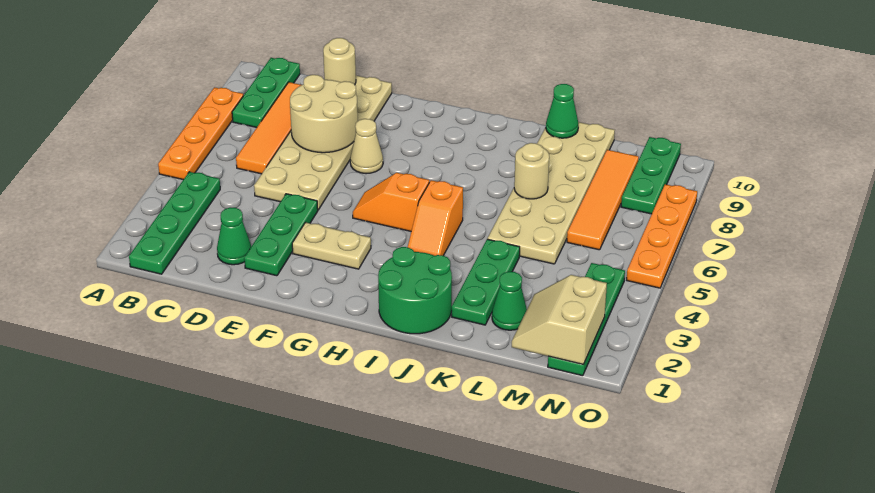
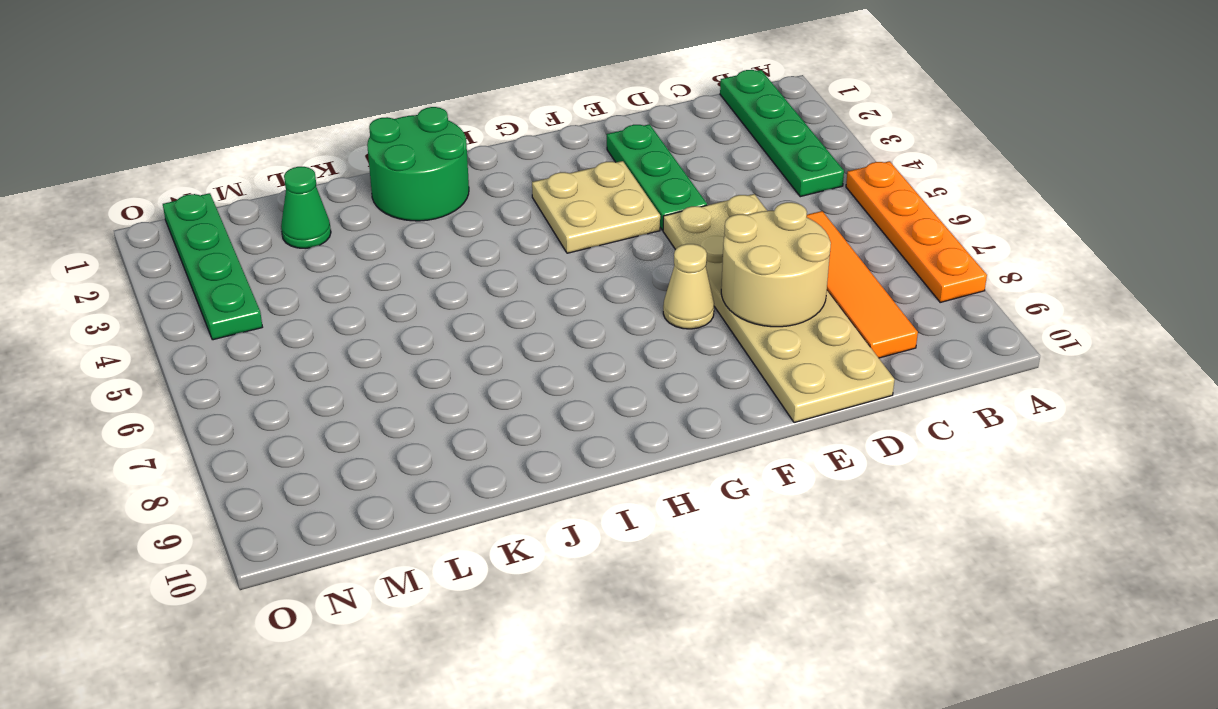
tan plate F3:G4 level 1 -> tan plate F3:G3 level 1
none -> green plate B8:B10 level 1
none -> green cone D2 level 1
none -> orange slope G5:H5 level 1 top H

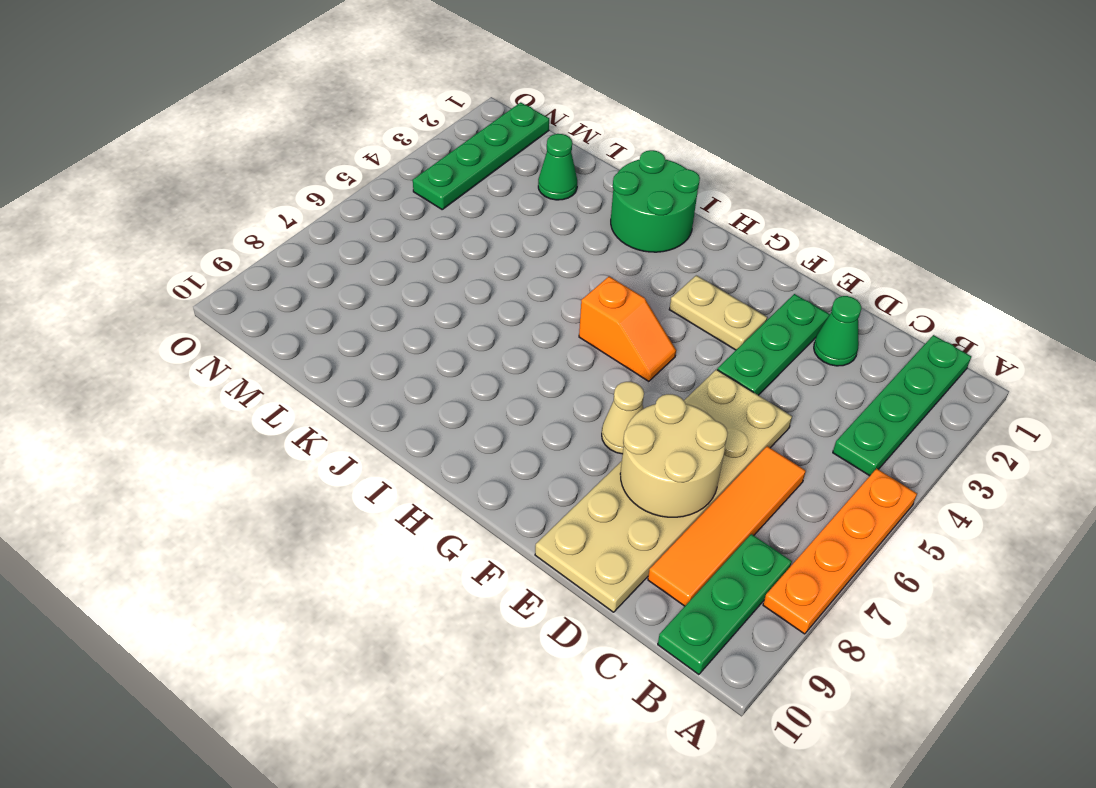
none -> orange slope I4:I5 level 1 top 5
none -> green plate K2:K4 level 1
none -> tan plate K5:L10 level 1

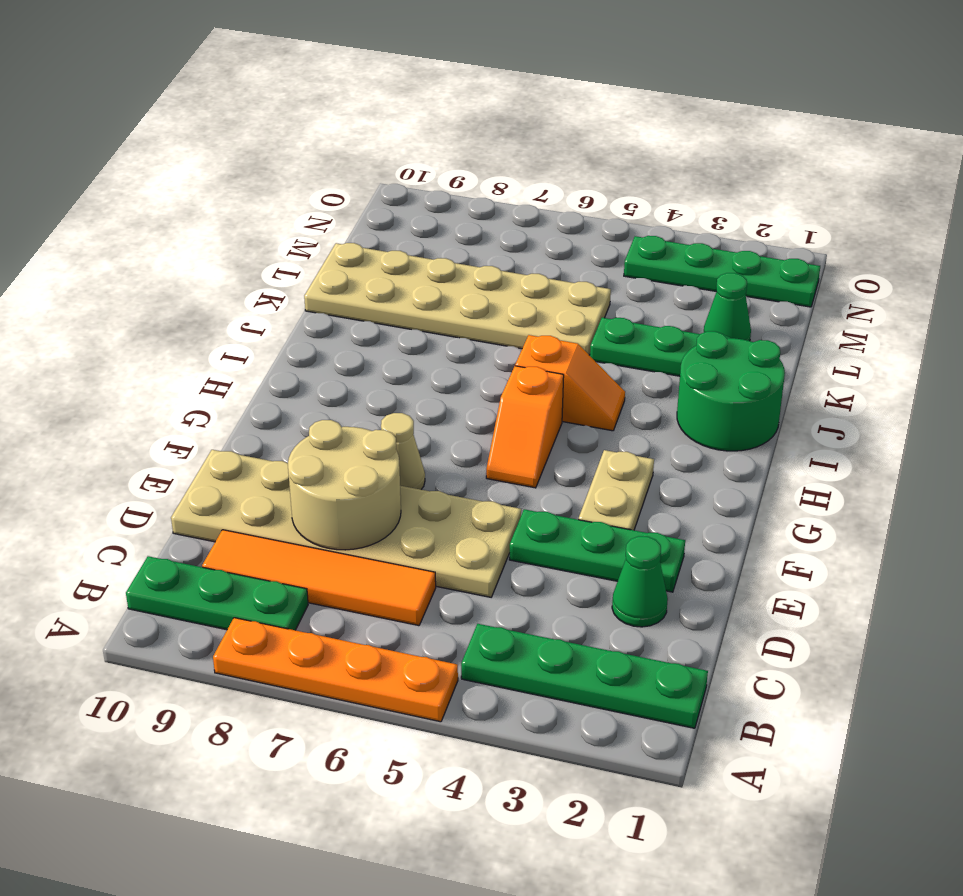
none -> orange tile M6:M9 level 1
none -> green plate N8:N10 level 1
none -> orange plate O5:O8 level 1

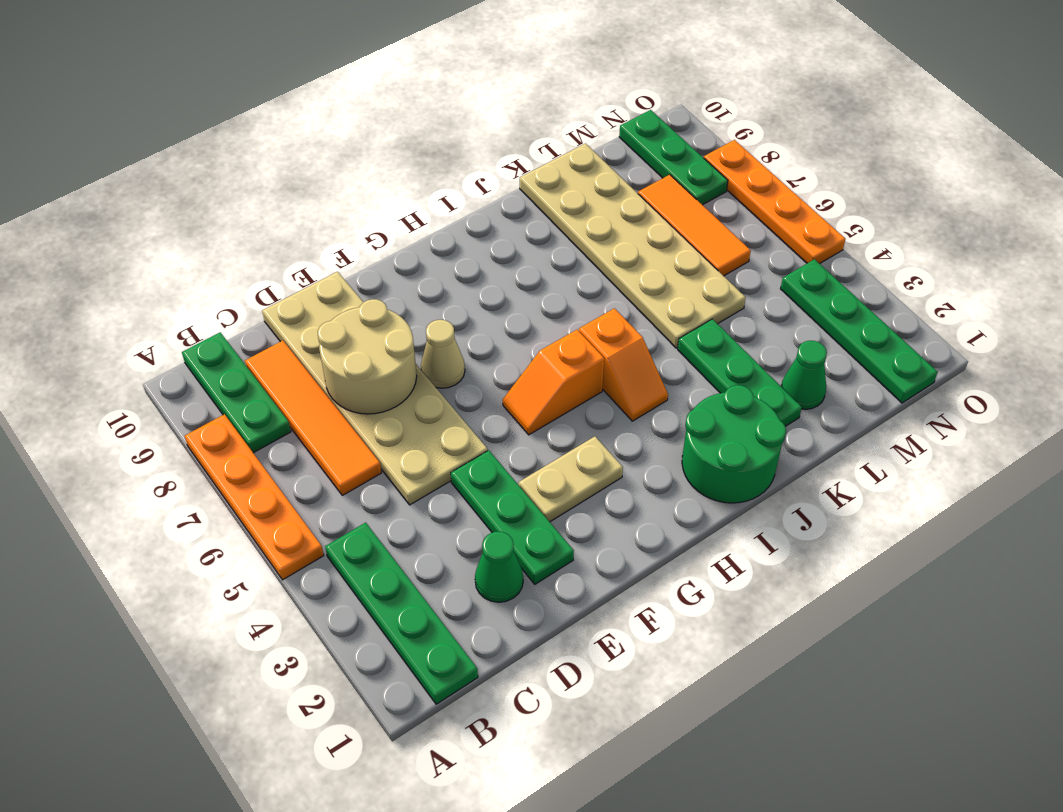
orange tile M6:M8 level 1 -> orange tile M6:M9 level 1
none -> tan round brick D10 level 2
none -> tan round brick K7 level 2
none -> green cone K10 level 2

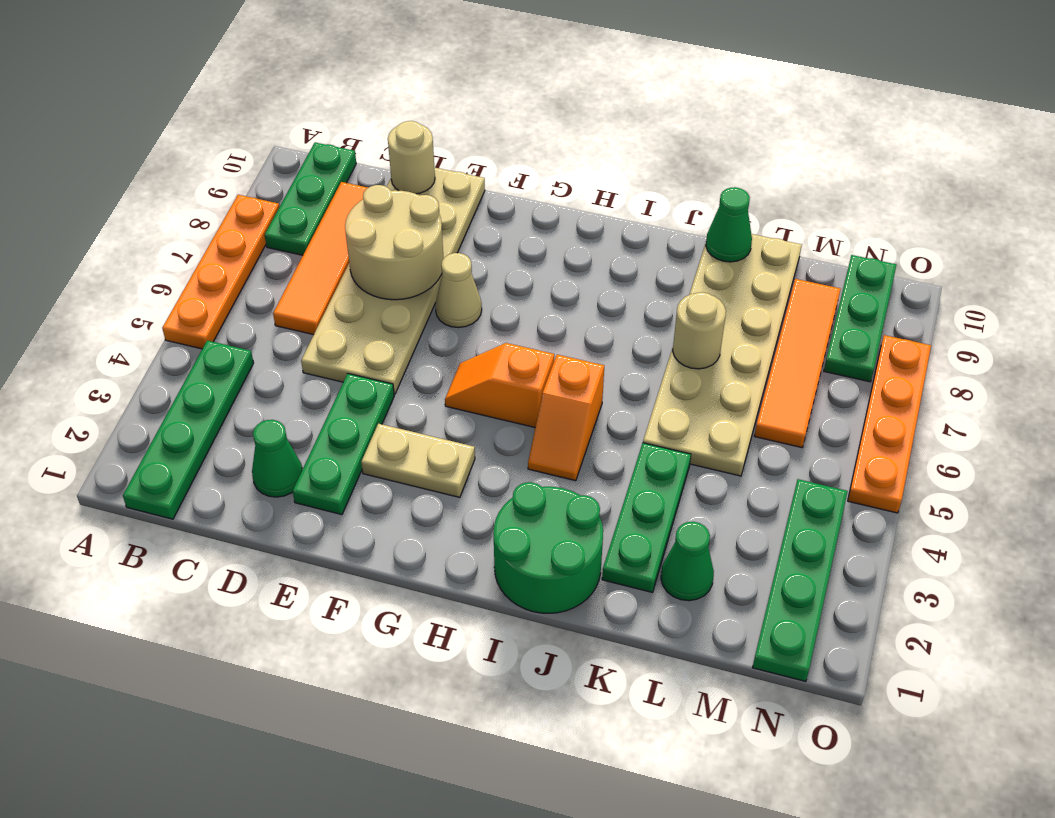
none -> tan slope M1:N2 level 2 top N

